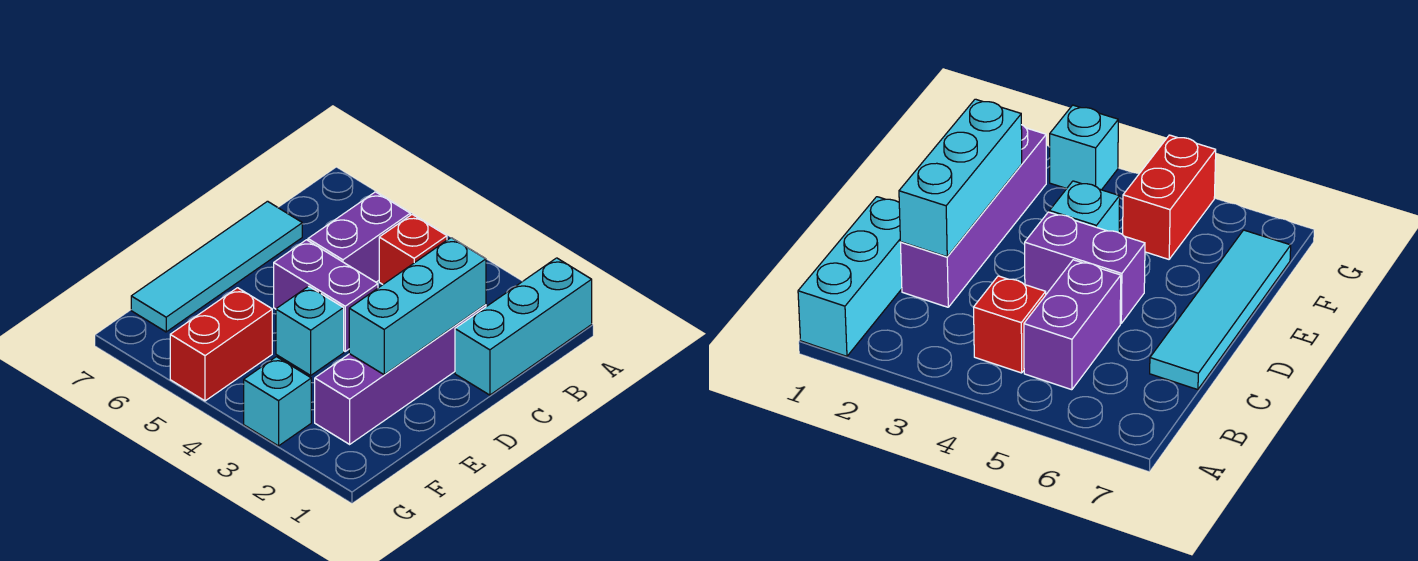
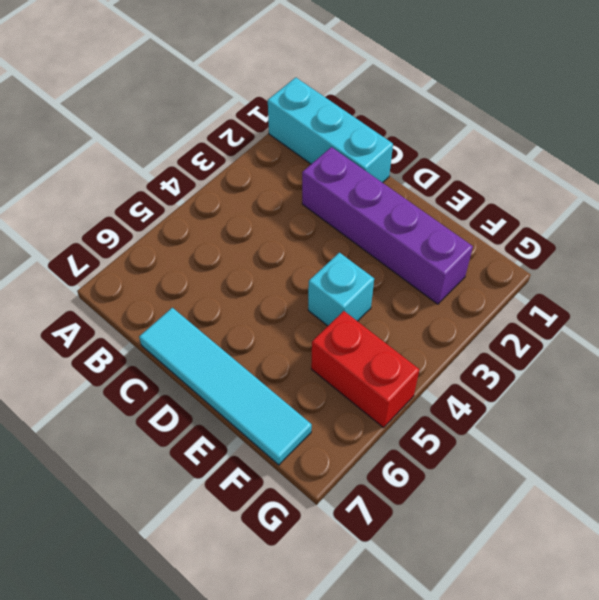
none -> red brick B4 level 1
none -> purple brick B5:C5 level 1

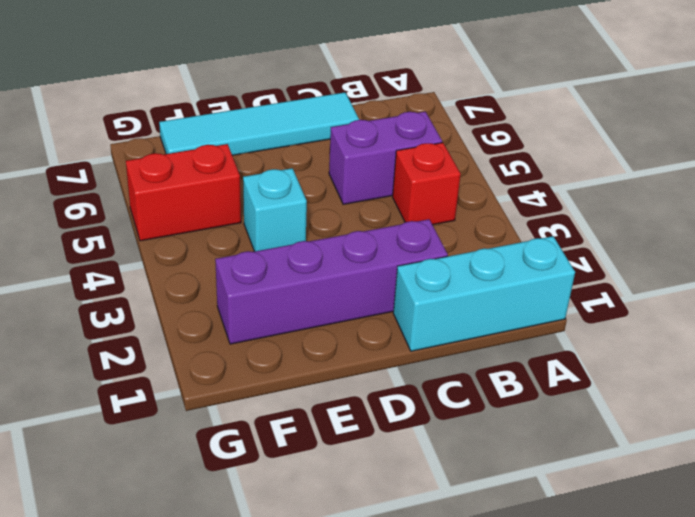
none -> purple brick D4:D5 level 1
none -> cyan brick G3 level 1

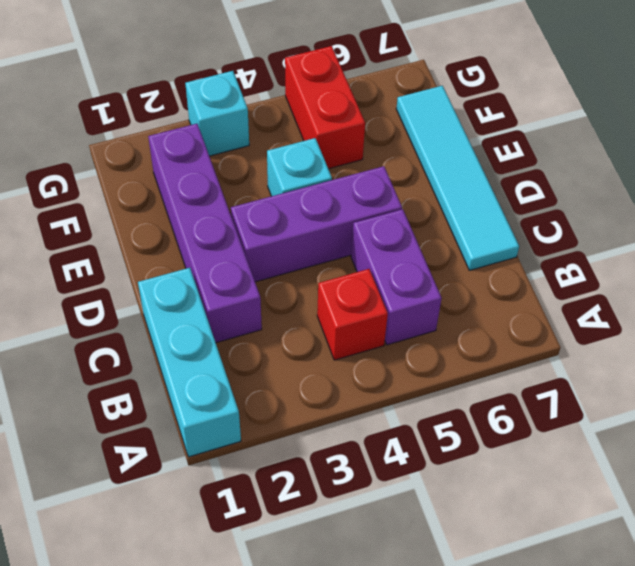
purple brick D3:D5 level 1 -> purple brick D4:D5 level 1
none -> cyan brick C2:E2 level 2

